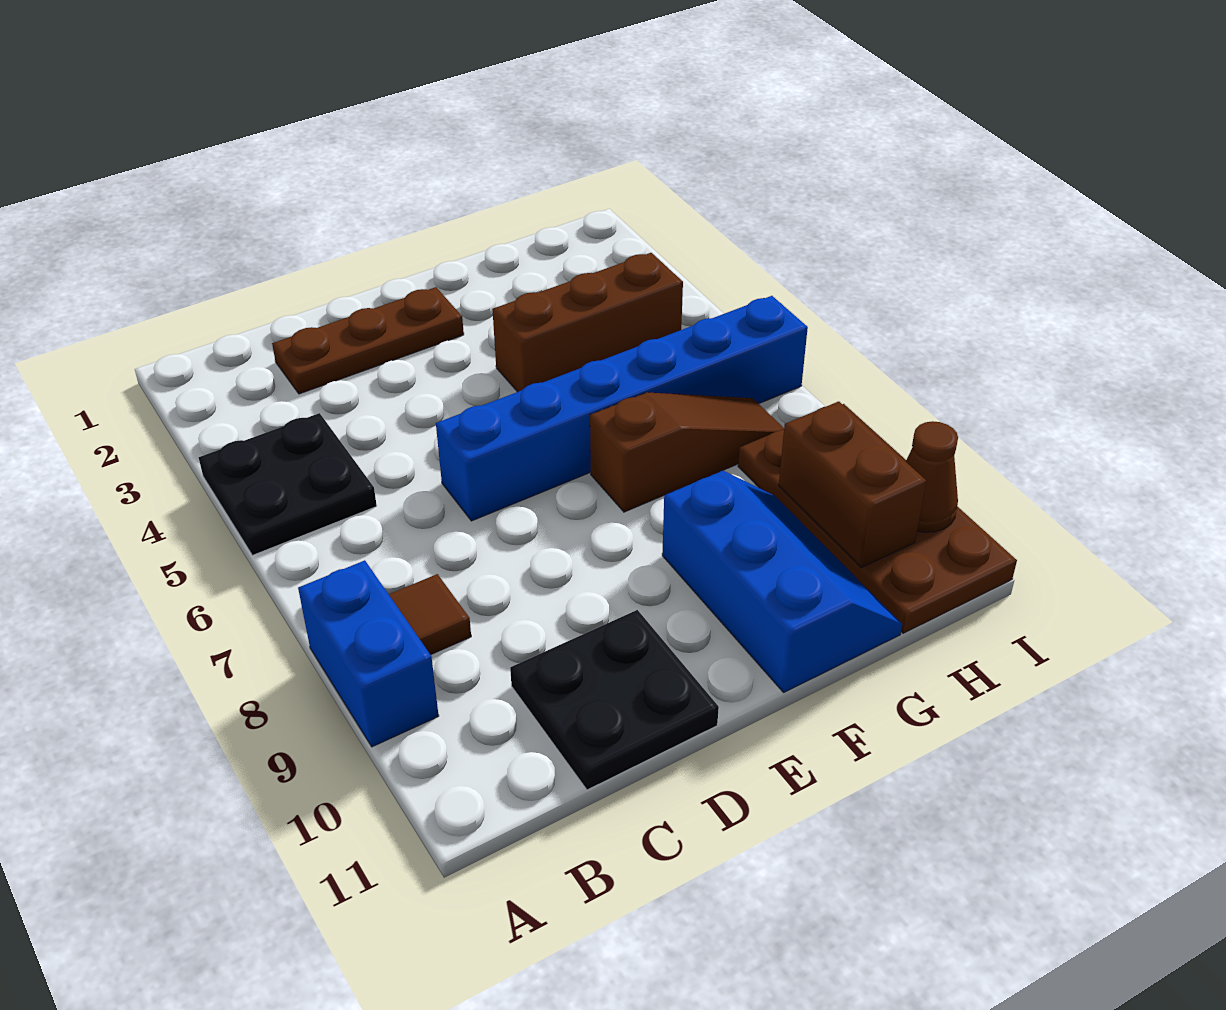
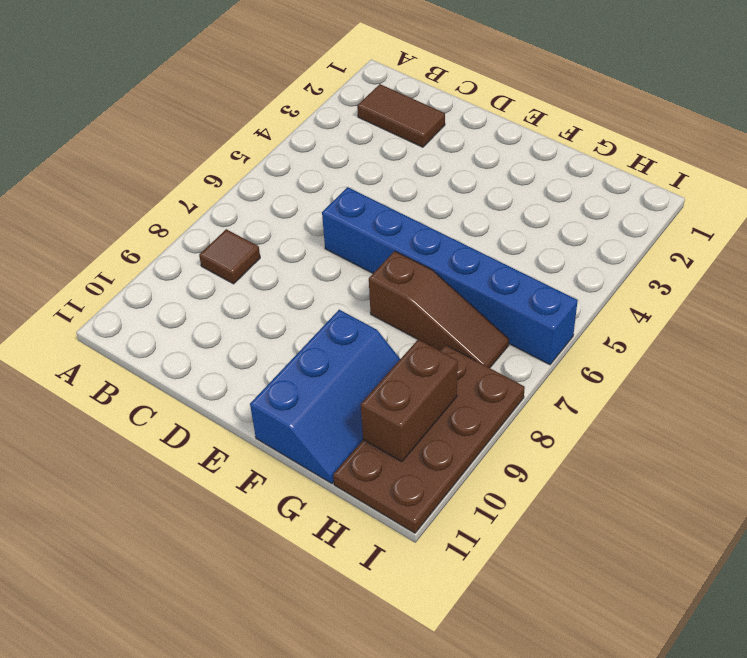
brown tile B2:C2 level 1 -> brown plate C2:E2 level 1
none -> black plate A4:B5 level 1
none -> blue brick A8:A9 level 1
none -> black plate C10:D11 level 1

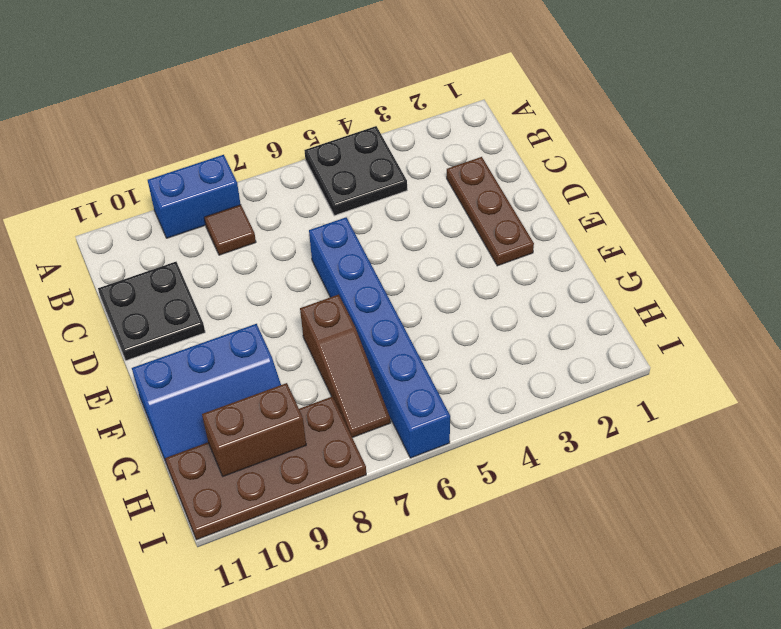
none -> brown brick F4:H4 level 1
none -> brown cone I10 level 2

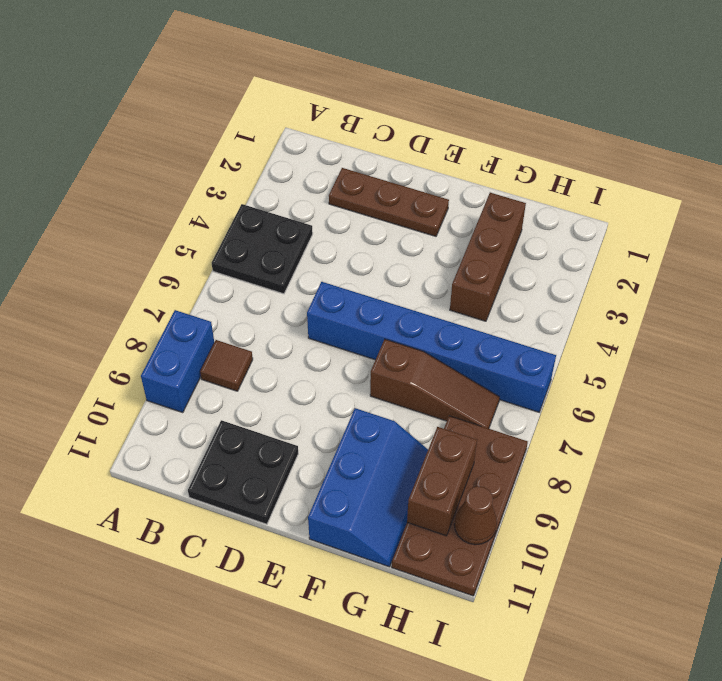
brown brick G2:G4 level 1 -> brown brick F4:H4 level 1

